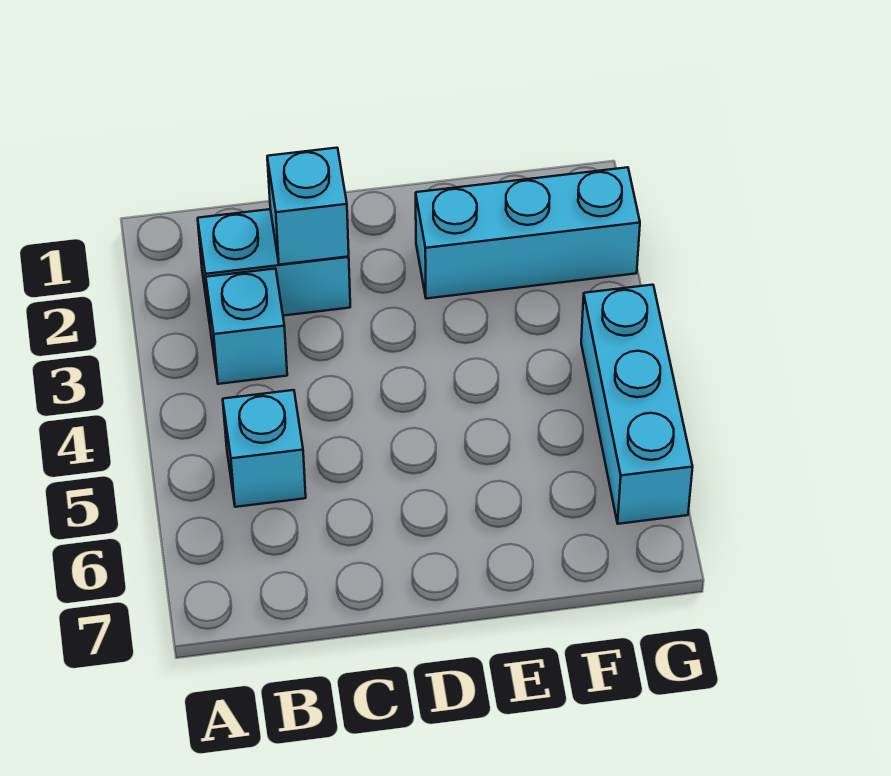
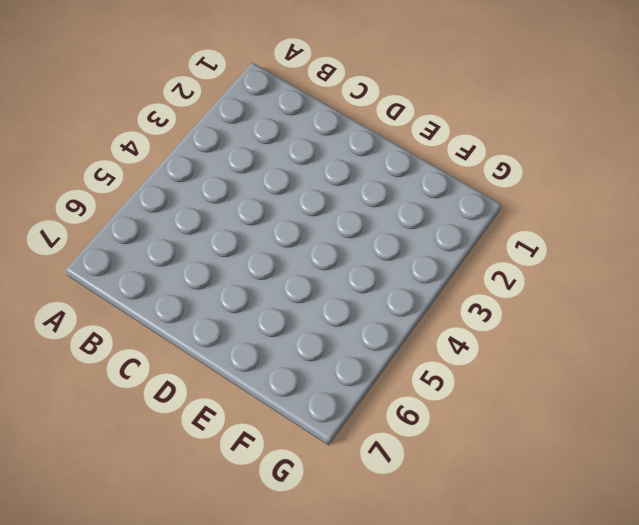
none -> cyan brick B2:C2 level 1
none -> cyan brick B3 level 1

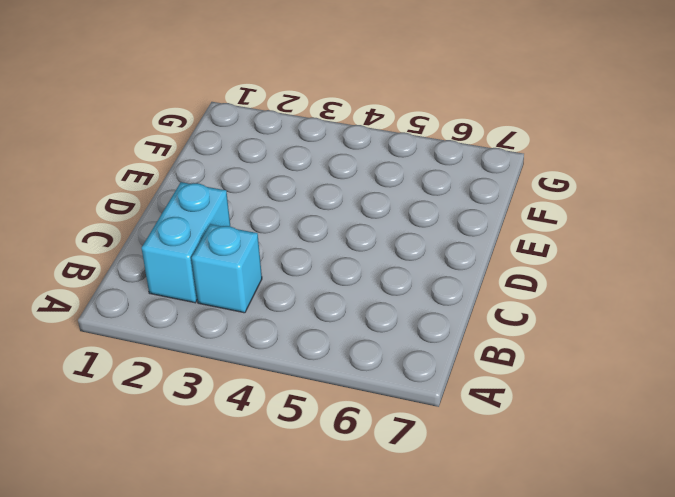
none -> cyan brick B5 level 1
none -> cyan brick E2:G2 level 1

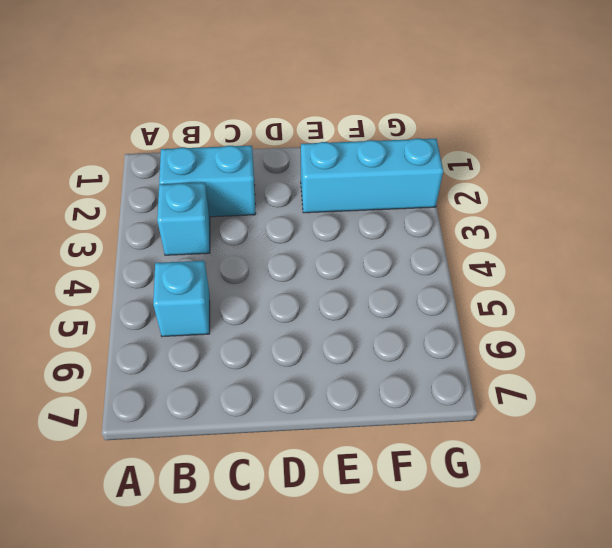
none -> cyan brick G4:G6 level 1
none -> cyan brick C2 level 2

